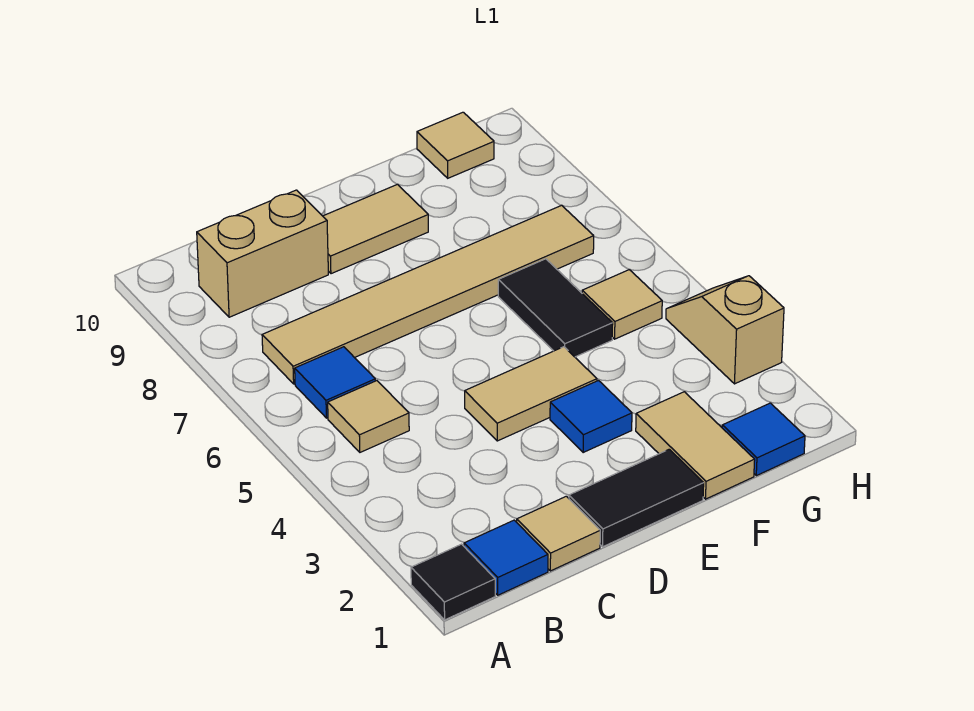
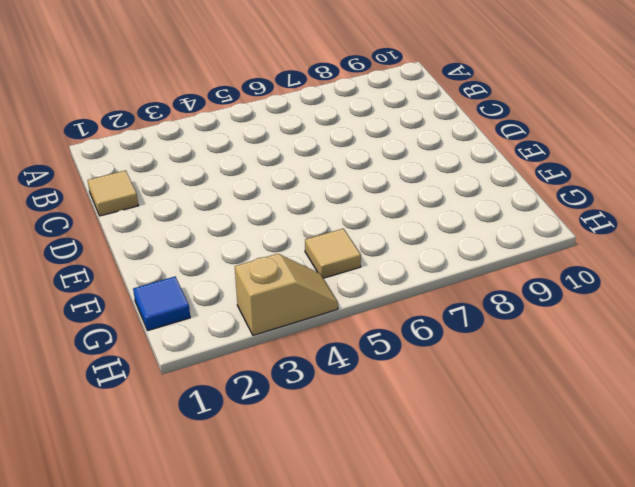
none -> black tile A1 level 1
none -> blue tile B1 level 1
none -> tan tile B5 level 1

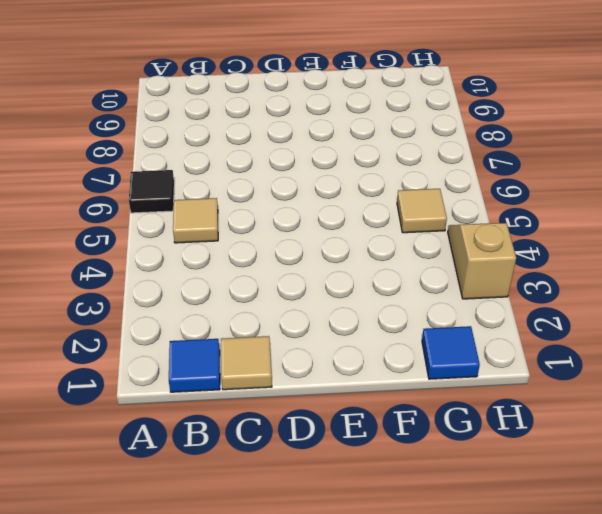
black tile A6 level 1 -> black tile A1 level 1
none -> blue tile B6 level 1
none -> tan tile B7:G7 level 1
none -> tan brick B9:C9 level 1

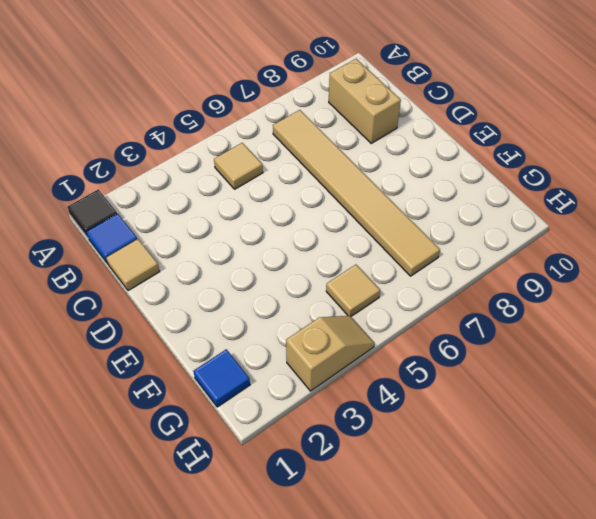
none -> blue tile B6 level 1
none -> black tile D1:E1 level 1
none -> tan tile D4:E4 level 1

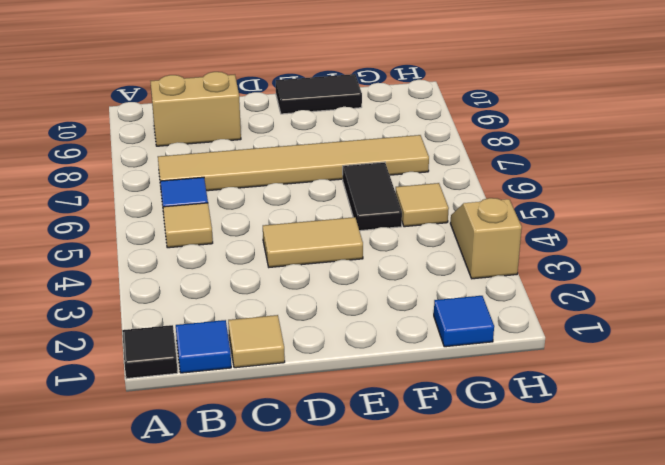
black tile E10:F10 level 1 -> black tile D1:E1 level 1
none -> tan tile D9:E9 level 1
none -> blue tile E3 level 1
none -> tan tile F1:F2 level 1

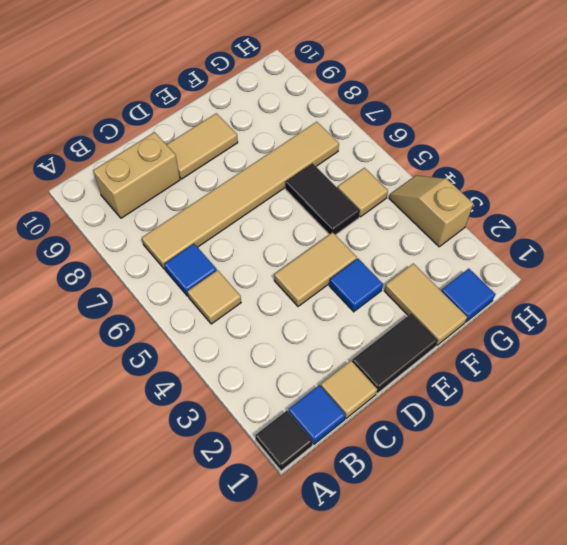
none -> tan tile G10 level 1

